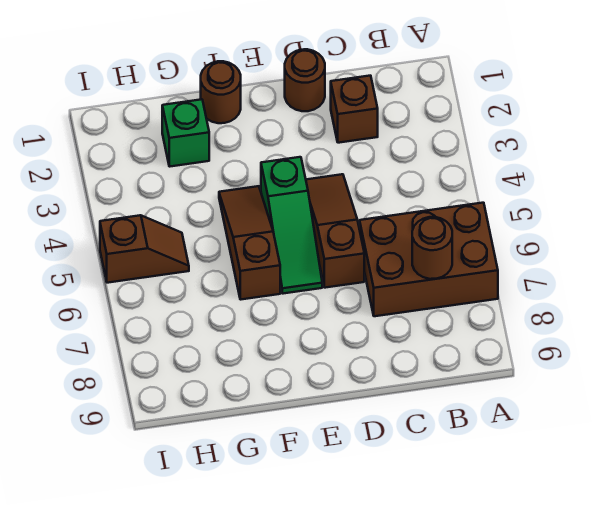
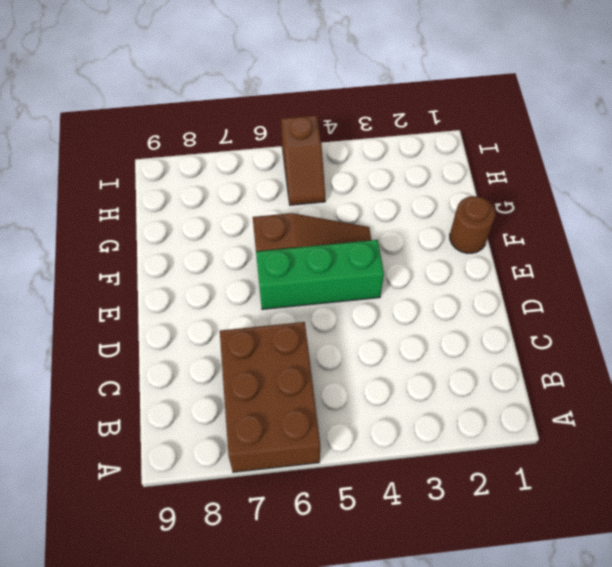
green brick E4:E6 level 1 -> green slope E4:E6 level 1 top 4
none -> brown brick C2 level 1
none -> brown round brick D1 level 1

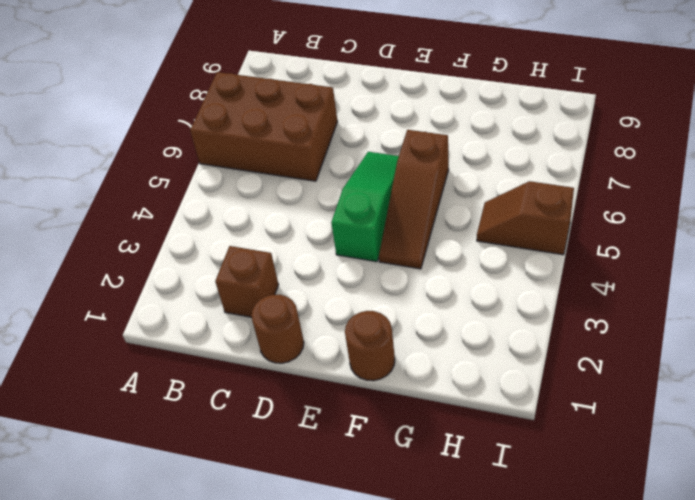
none -> brown slope D4:D6 level 1 top 6
none -> green brick G2 level 1

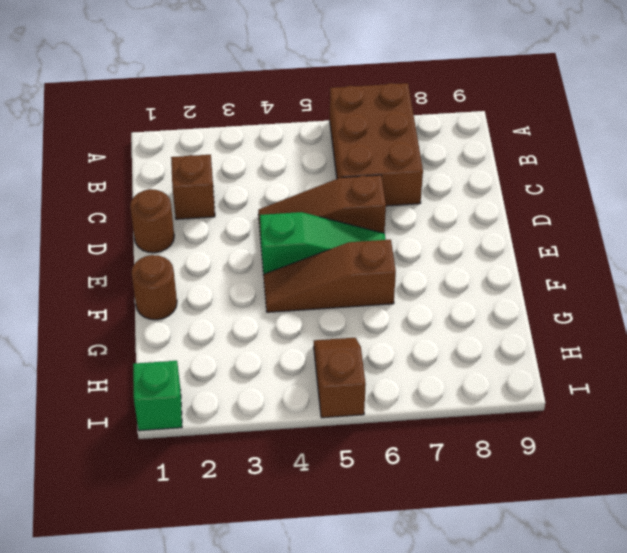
green brick I1 level 1 -> green brick G2 level 1
none -> brown round brick B7 level 2

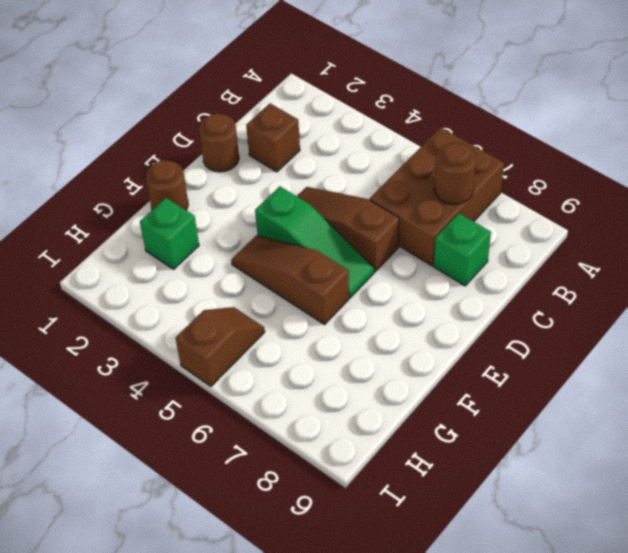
green brick C8 level 1 -> none

